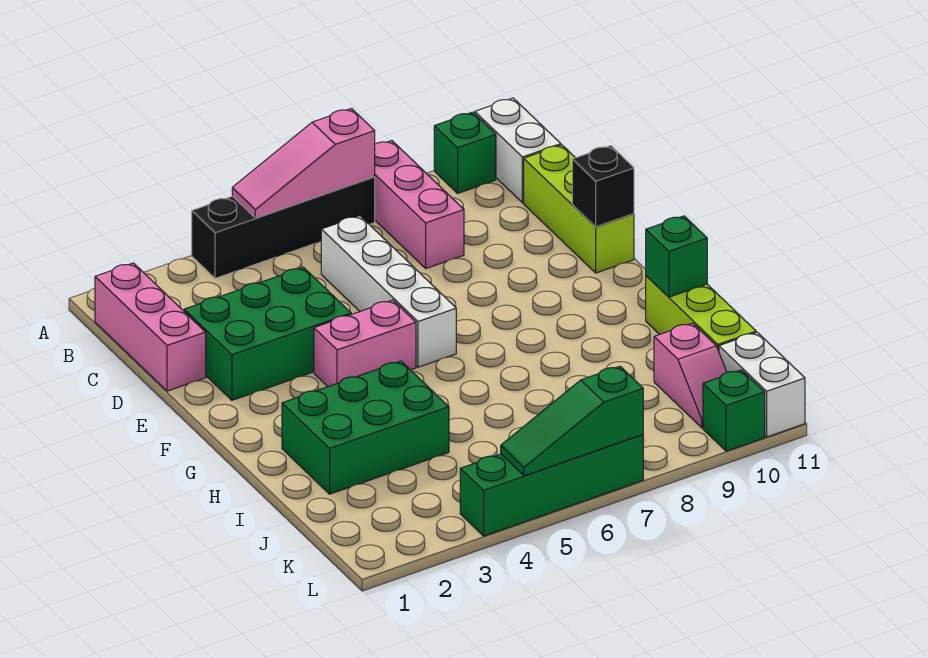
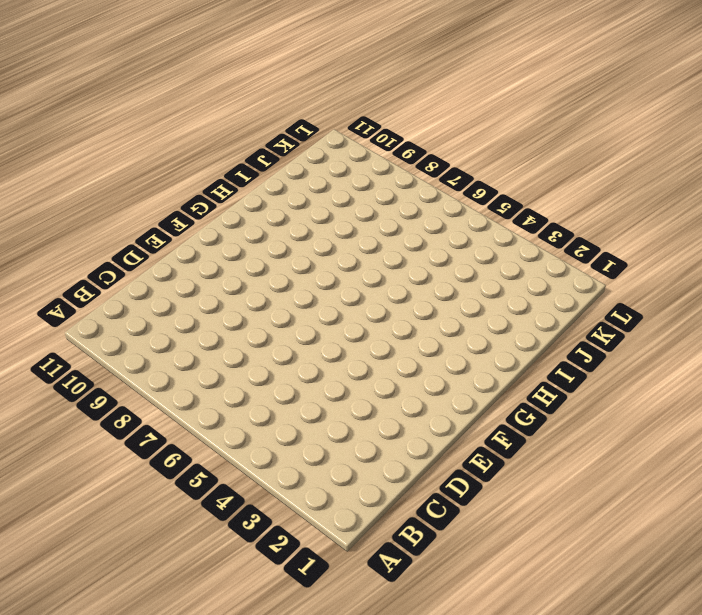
none -> black brick A4:A7 level 1
none -> pink brick A8:C8 level 1
none -> green brick A10 level 1

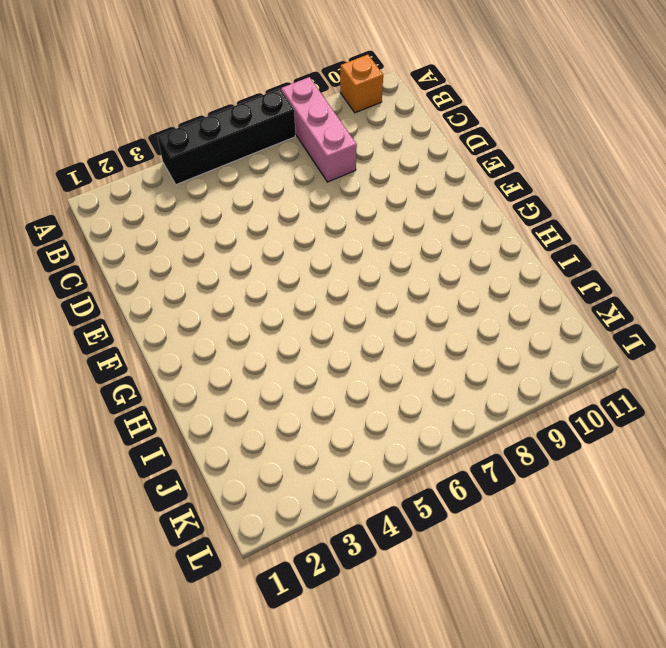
orange brick A10 level 1 -> green brick A10 level 1
none -> white brick A11:B11 level 1
none -> pink brick B1:D1 level 1
none -> white brick C6:F6 level 1

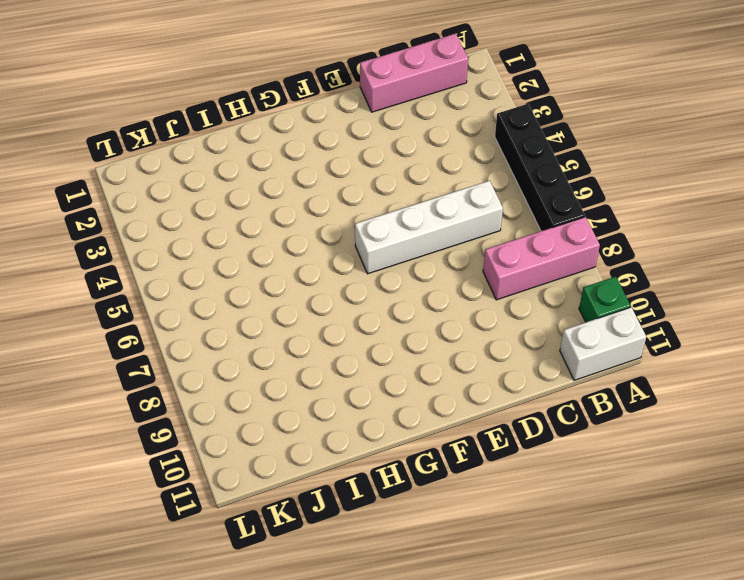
none -> lime brick C11:E11 level 1
none -> green brick D2:E4 level 1
none -> pink brick F4:F5 level 1

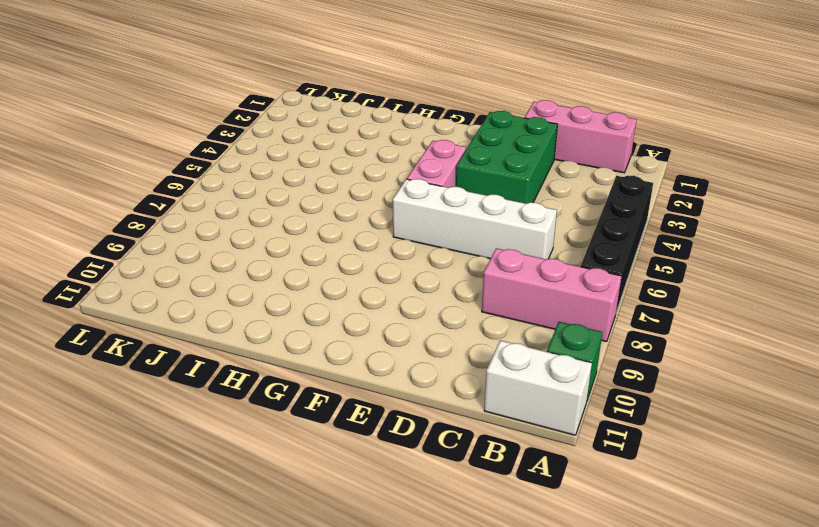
none -> lime brick C11:E11 level 1
none -> green brick H2:I4 level 1
none -> lime brick H11:J11 level 1

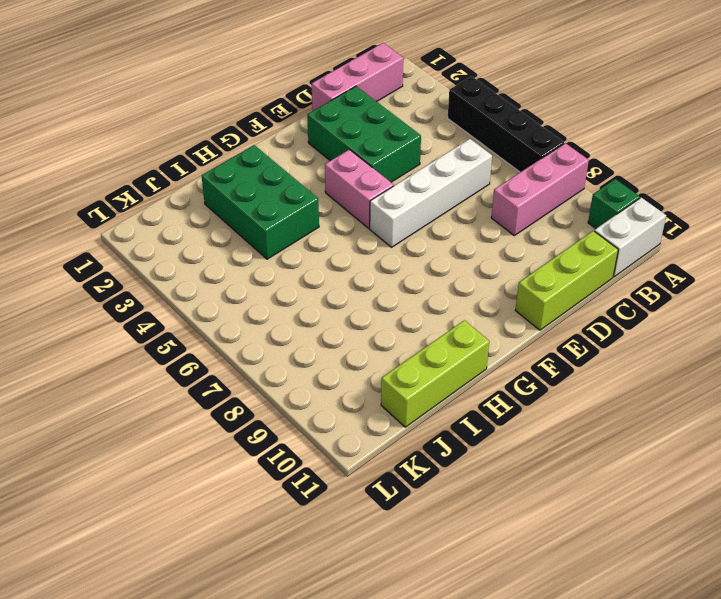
none -> pink slope J10:K10 level 1 top J
none -> white brick K11:L11 level 1
none -> green brick L4:L7 level 1

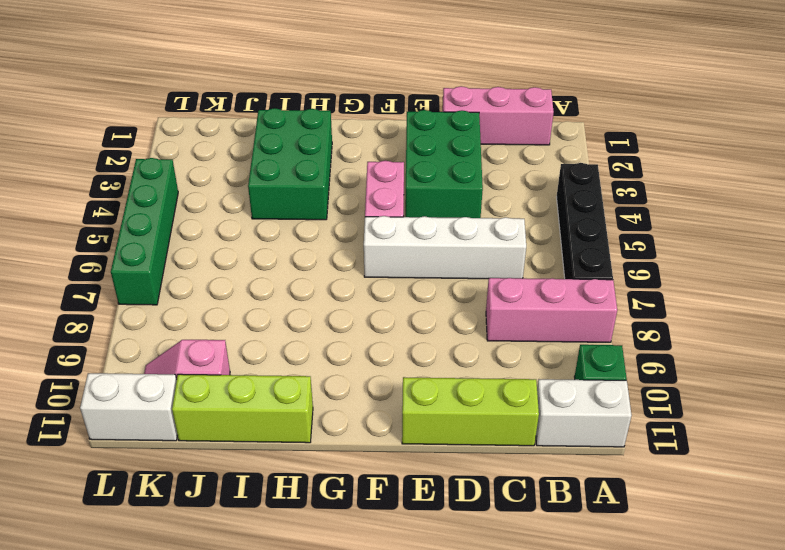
none -> green brick L10 level 1
none -> pink slope A5:A7 level 2 top 7
none -> black brick E11 level 2

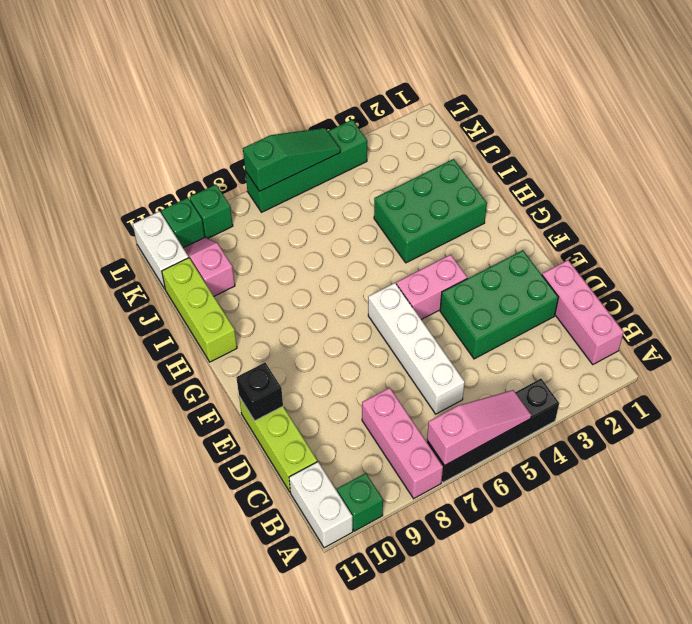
green brick L9 level 1 -> green brick H11 level 2

